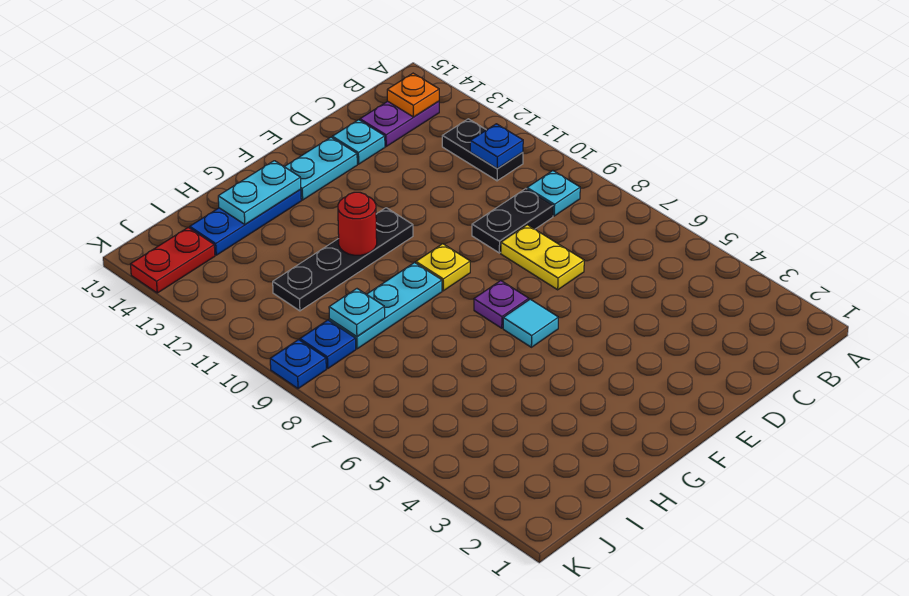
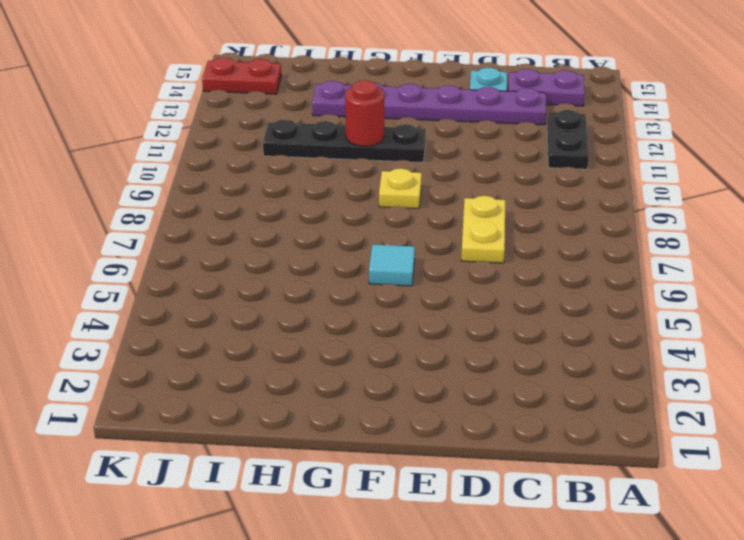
purple plate C13:H13 level 1 -> none
none -> cyan plate B9 level 1
none -> black plate C9:D9 level 1
none -> cyan plate E14:F14 level 1

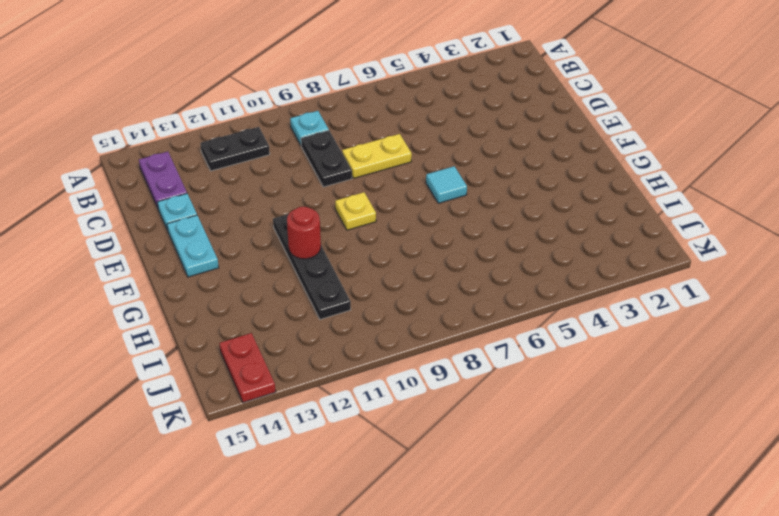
none -> purple plate F7 level 1
none -> cyan plate G9:I9 level 1
none -> blue plate G14:I14 level 1

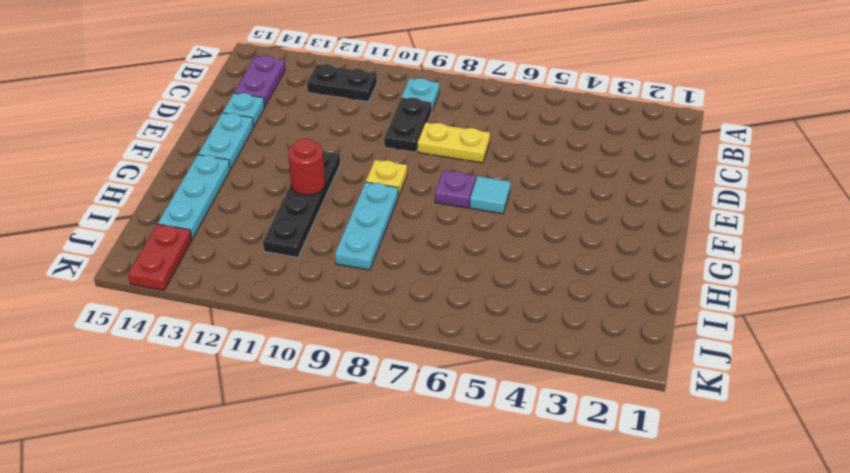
cyan plate G14:I14 level 1 -> blue plate G14:I14 level 1
none -> blue plate J9 level 1
none -> blue plate K9 level 1
none -> blue plate B11 level 2

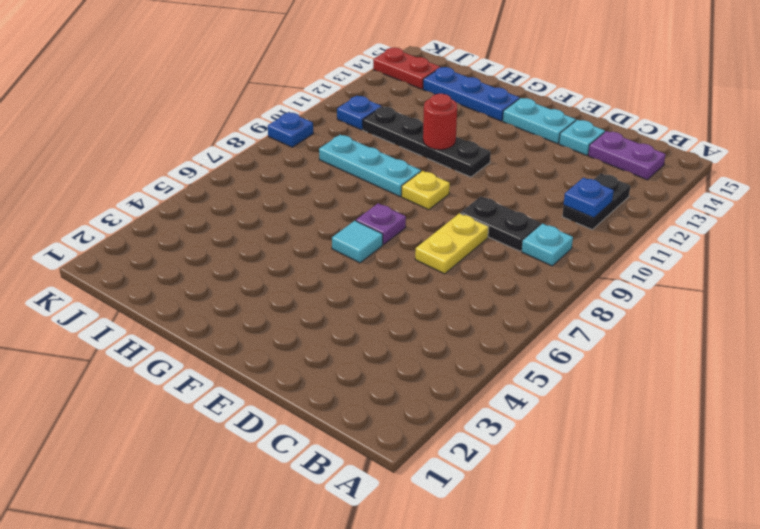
blue plate J11 level 1 -> blue plate J9 level 1
none -> orange plate B14 level 2
none -> cyan plate G14:H14 level 2
none -> cyan plate I9 level 2

